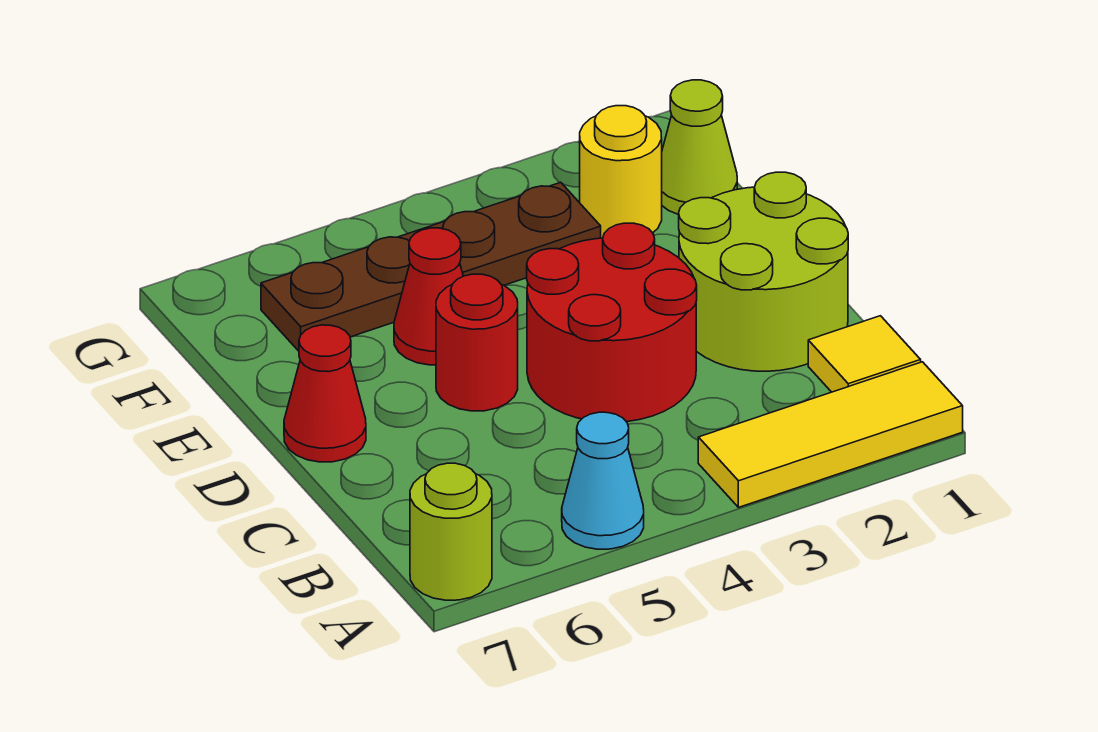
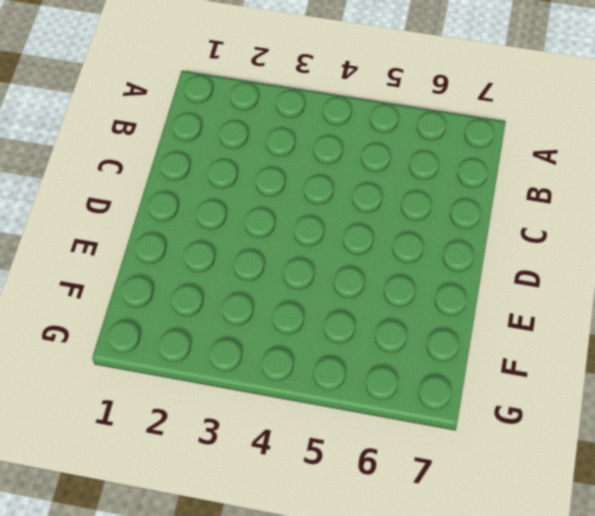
none -> yellow tile A1:A3 level 1
none -> cyan cone A5 level 1
none -> lime round brick A7 level 1

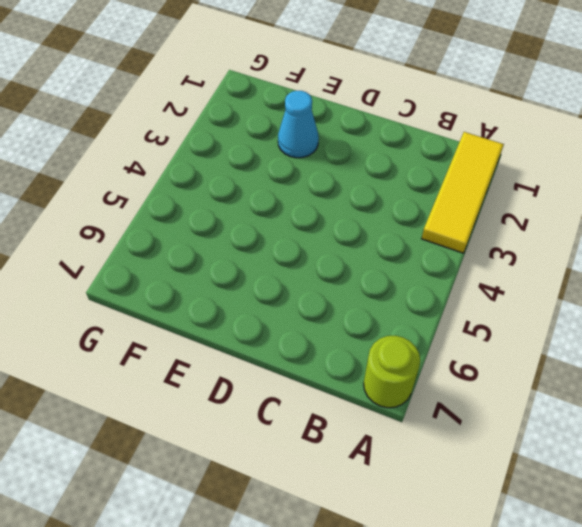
cyan cone E2 level 1 -> cyan cone A5 level 1
none -> yellow tile B1 level 1
none -> lime round brick C1:D2 level 1
none -> red round brick C3:D4 level 1

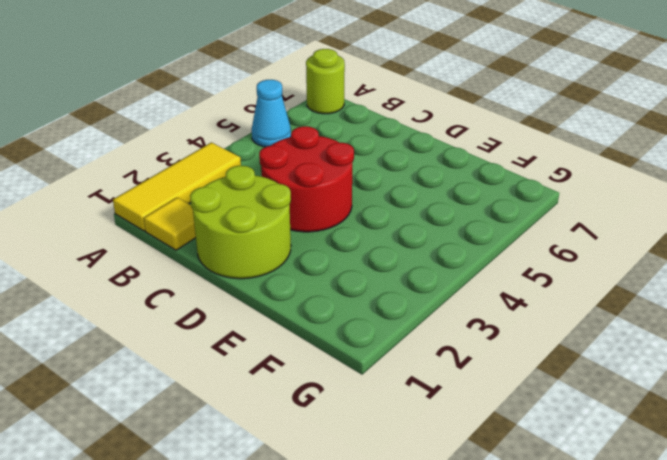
none -> red round brick D5 level 1
none -> red cone D7 level 1
none -> red cone E5 level 1

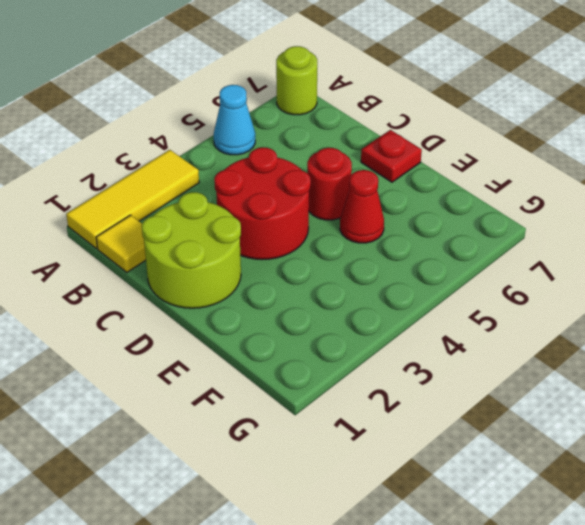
red plate D7 level 1 -> red cone D7 level 1
none -> lime cone F1 level 1
none -> yellow round brick F2 level 1
none -> brown plate F3:F6 level 1

